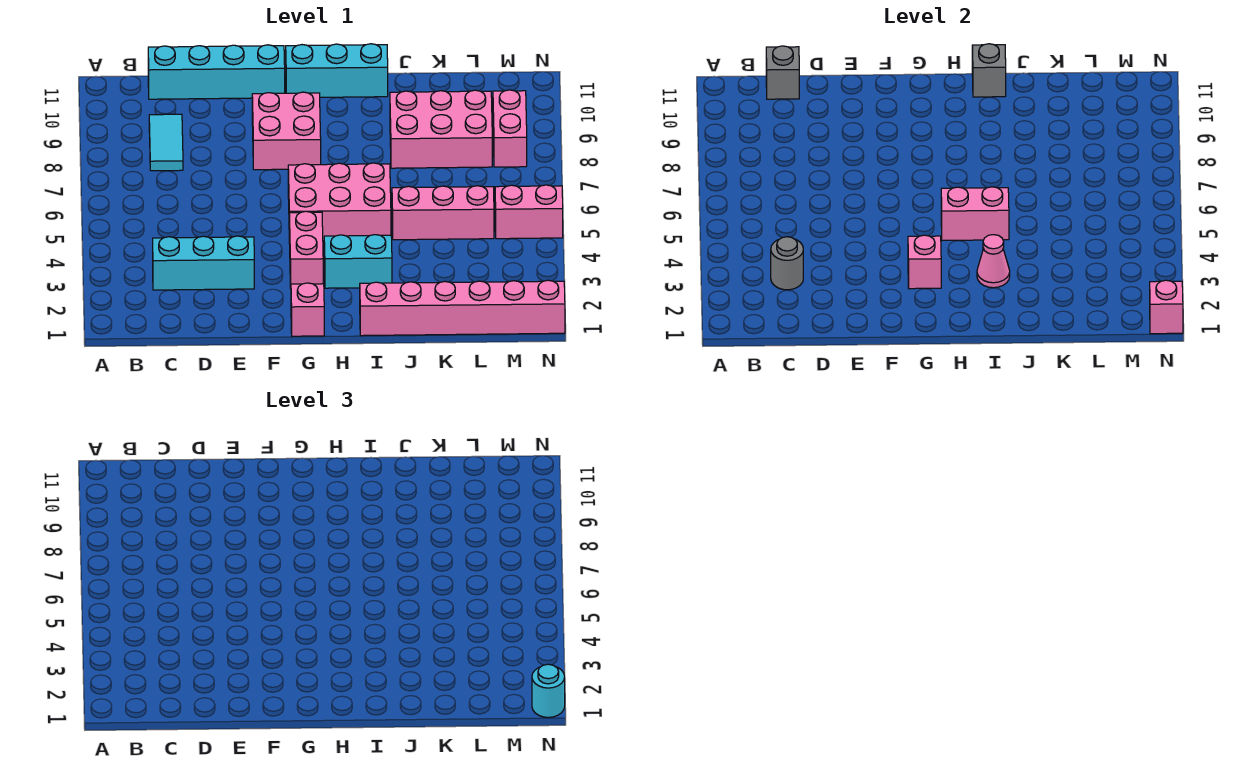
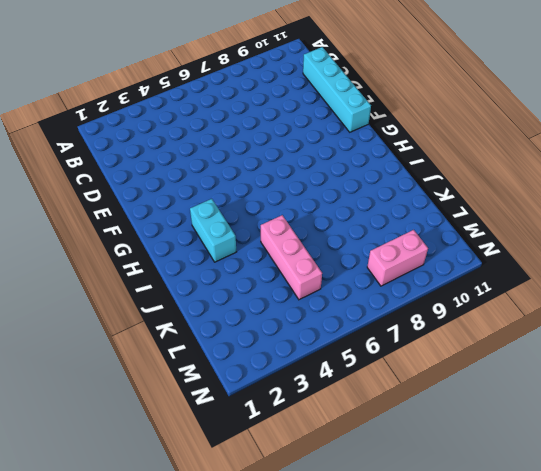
none -> cyan brick C3:E3 level 1
none -> cyan tile C8:C9 level 1
none -> pink brick F8:G9 level 1

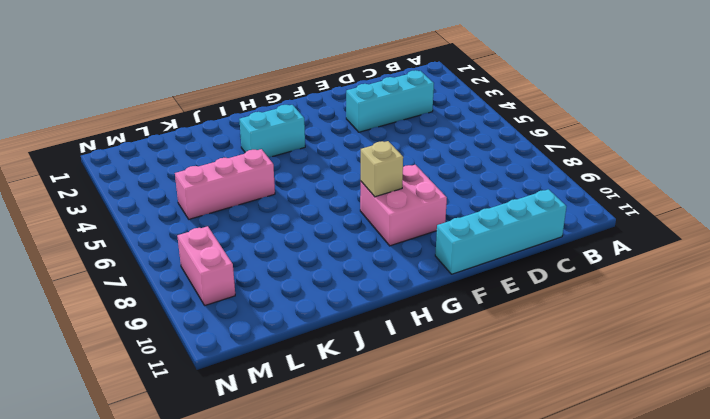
tan brick G8 level 2 -> none
none -> cyan tile C8:C9 level 1
none -> pink brick G1 level 1
none -> pink brick G3:G4 level 1

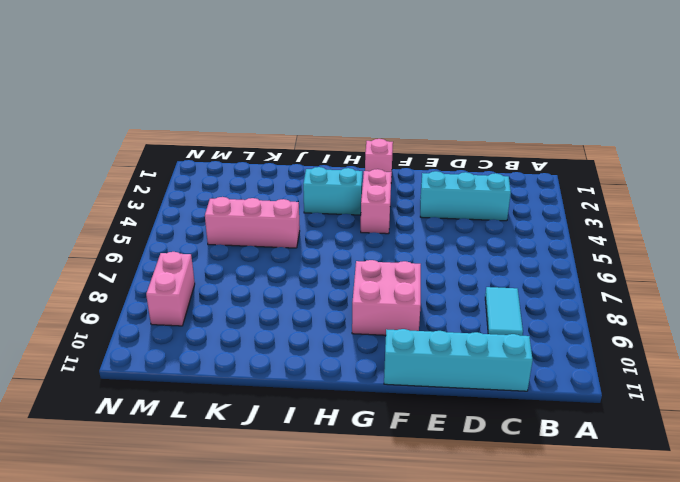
none -> pink brick G5:I6 level 1
none -> cyan brick G11:I11 level 1
none -> pink brick I1:N1 level 1

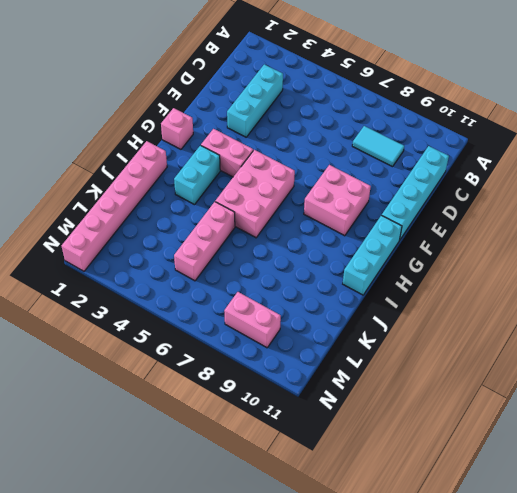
none -> pink brick J8:L9 level 1
none -> pink brick M5:N5 level 1
none -> grey round brick C3 level 2

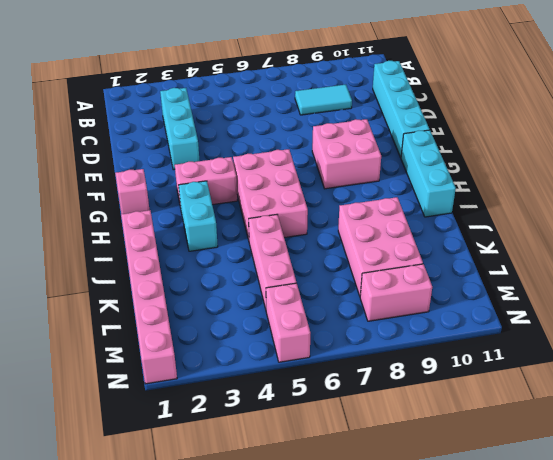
none -> grey round brick C3 level 2
none -> grey brick C11 level 2
none -> pink brick G3 level 2

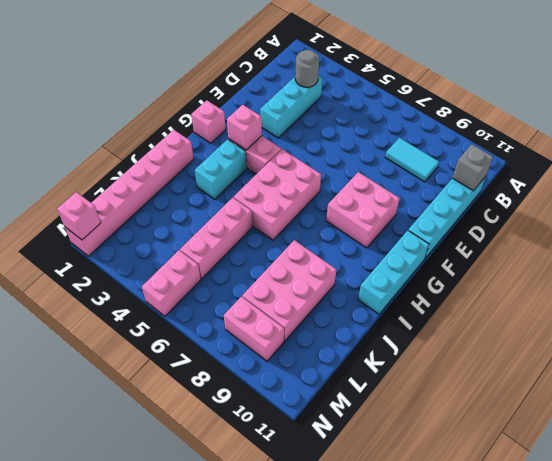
none -> pink brick H5:I5 level 2
none -> pink cone I3 level 2
none -> grey brick I11 level 2

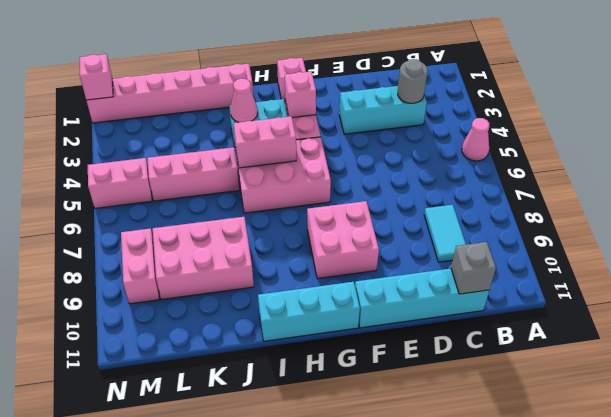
pink cone A5 level 1 -> none
none -> grey brick I11 level 2
none -> cyan round brick N1 level 3

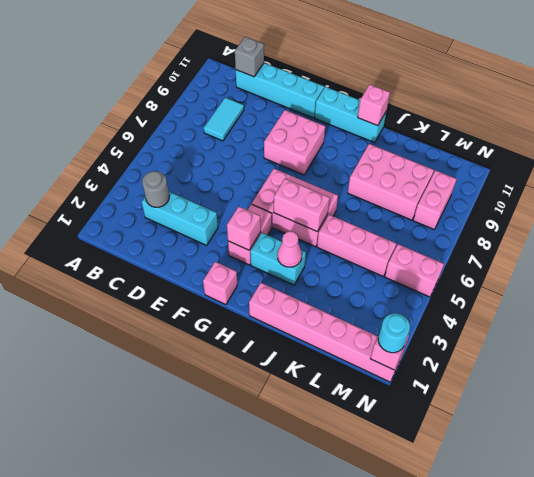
pink brick I11 level 2 -> grey brick I11 level 2

